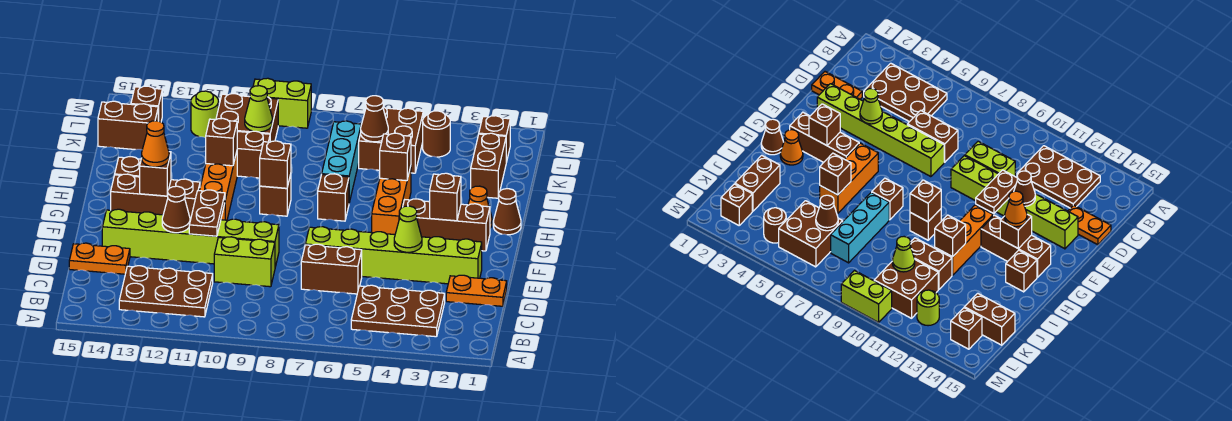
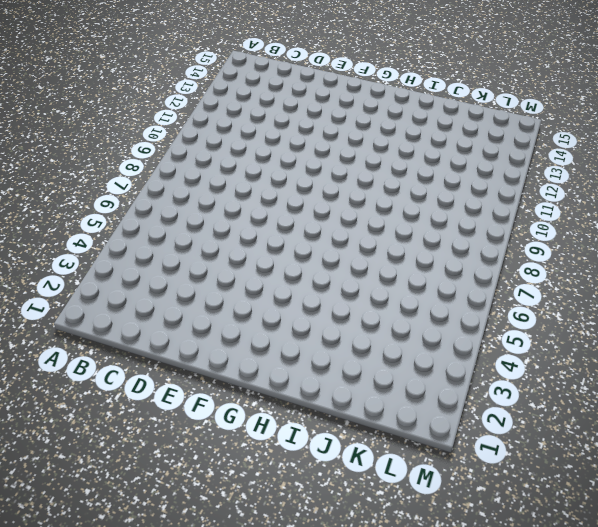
none -> brown plate B3:C5 level 1
none -> brown plate B11:C13 level 1
none -> orange plate D1:D2 level 1
none -> brown brick D6:D7 level 1

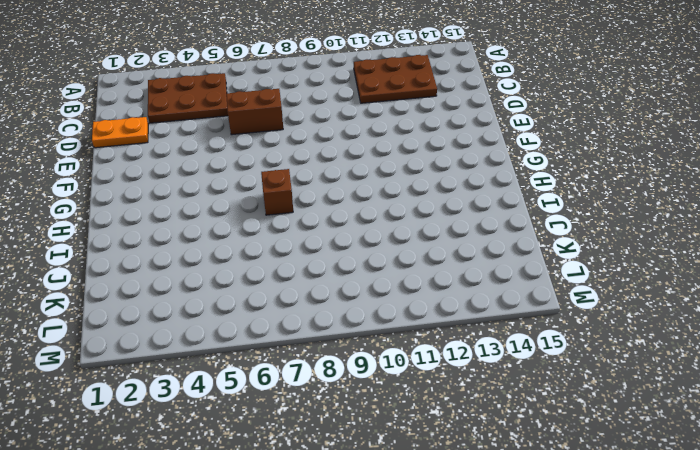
none -> lime brick D9:D10 level 1
none -> orange plate D14:D15 level 1
none -> lime brick E2:E7 level 1
none -> lime brick E9:E14 level 1

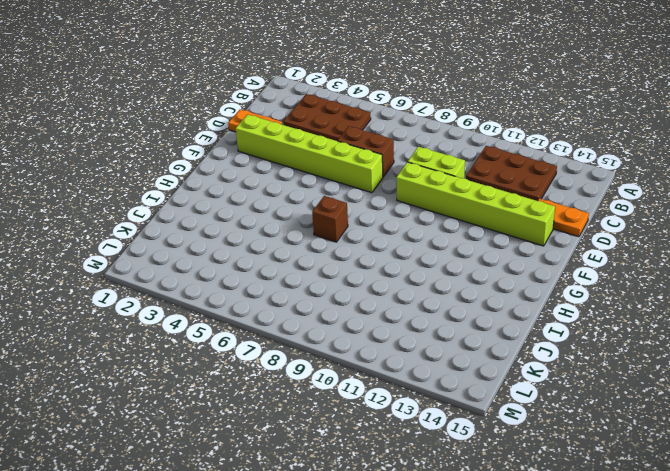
none -> brown brick G2:G4 level 1
none -> orange brick G5:I5 level 1
none -> orange brick G11:I11 level 1
none -> brown brick G12:G14 level 1

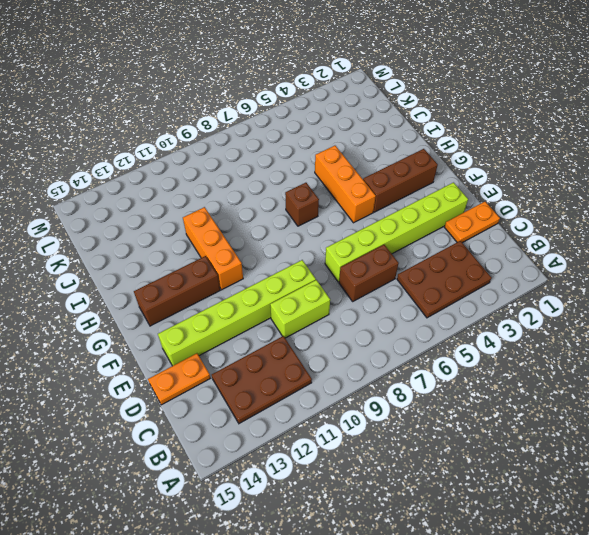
none -> brown cone H1 level 1
none -> orange cone H2 level 1
none -> brown brick H9 level 1
none -> brown brick H14 level 1

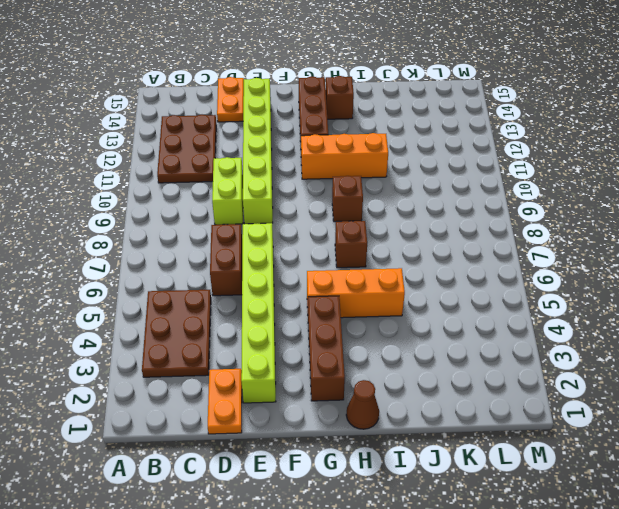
none -> orange cone H2 level 1
none -> cyan brick I7:K7 level 1
none -> brown brick J2:K2 level 1
none -> brown brick J10:J11 level 1

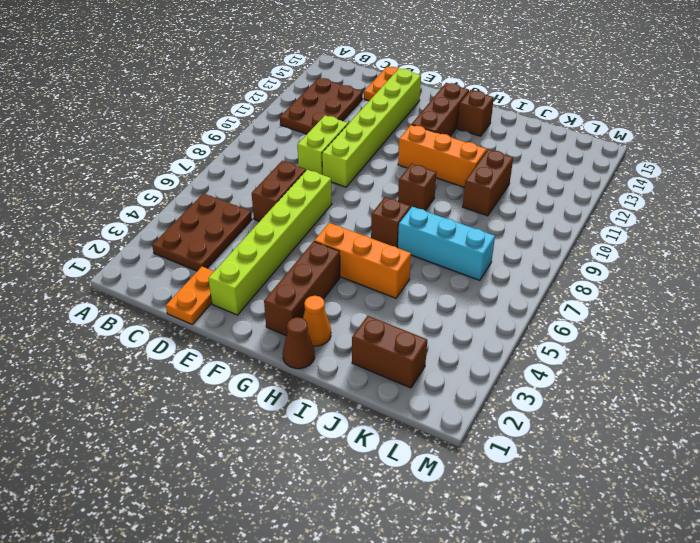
none -> brown brick K5:L6 level 1
none -> brown brick K10:L11 level 1
none -> brown brick K14:K15 level 1
none -> brown brick L2 level 1

